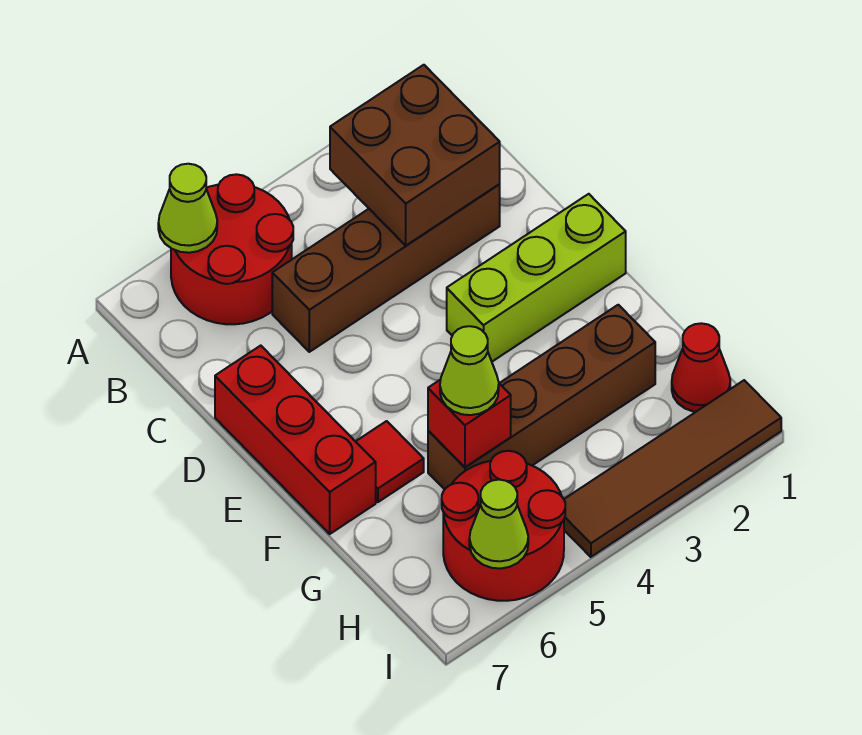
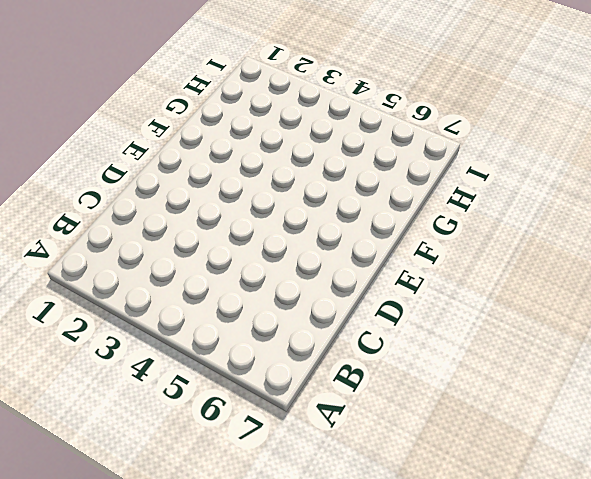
none -> red round brick A5:B6 level 1
none -> brown brick C2:C5 level 1
none -> red brick D7:F7 level 1

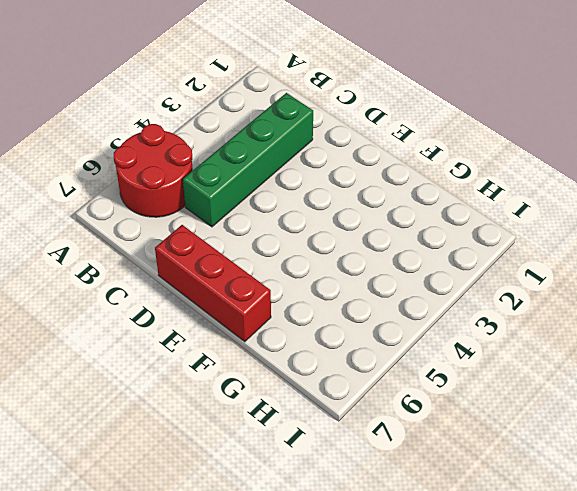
green brick C2:C5 level 1 -> brown brick C2:C5 level 1
none -> lime brick E1:E3 level 1
none -> red tile F6 level 1
none -> brown brick G2:G5 level 1

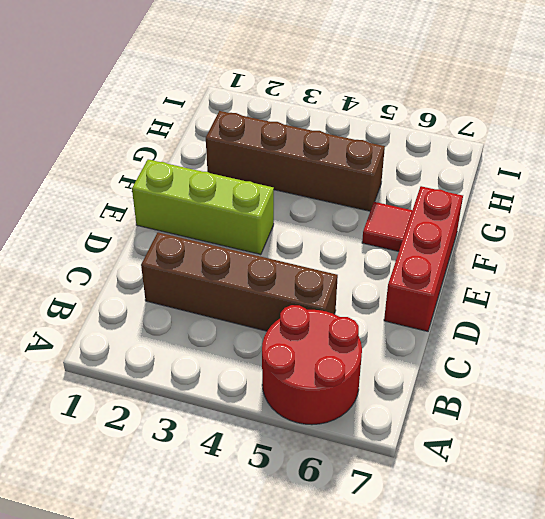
none -> red cone H1 level 1
none -> red round brick H5:I6 level 1
none -> brown tile I1:I4 level 1

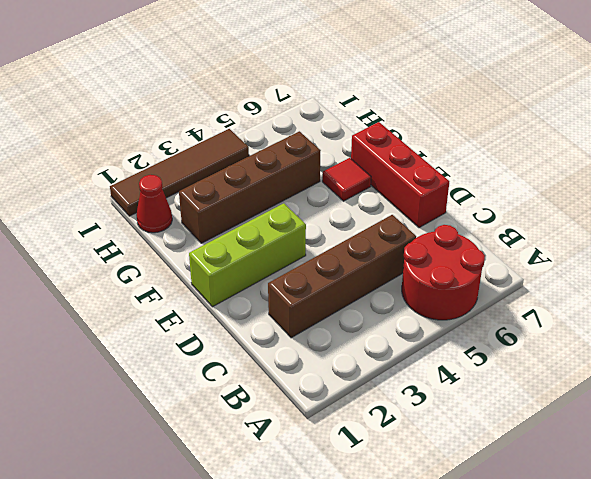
none -> red round brick H5:I6 level 1
none -> lime cone A6 level 2
none -> brown brick B2:C3 level 2

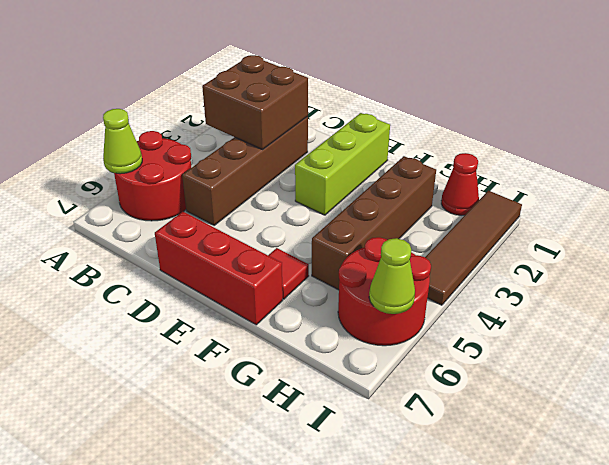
none -> red brick G5 level 2
none -> lime cone G5 level 3

